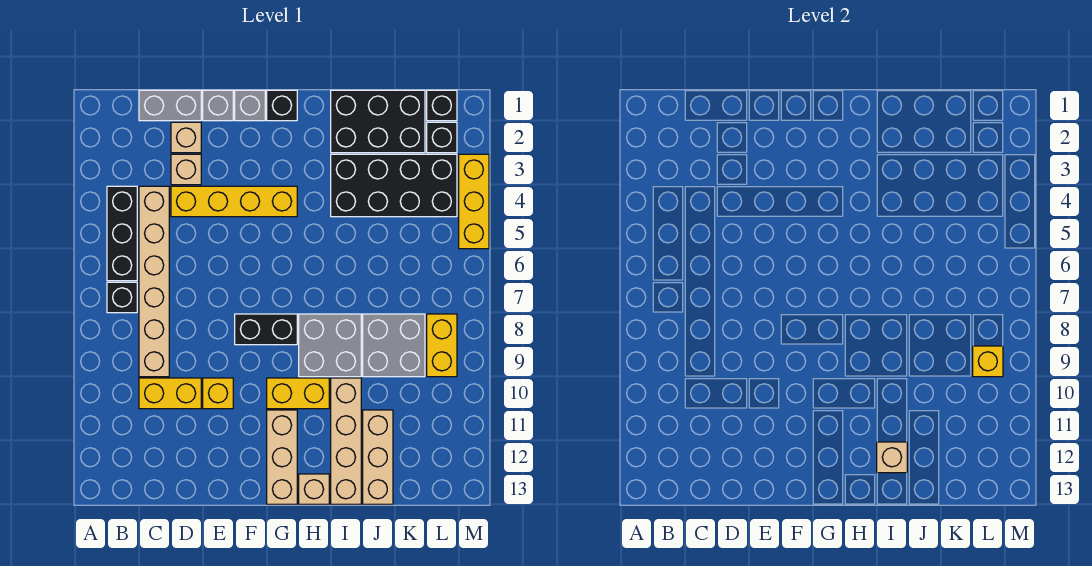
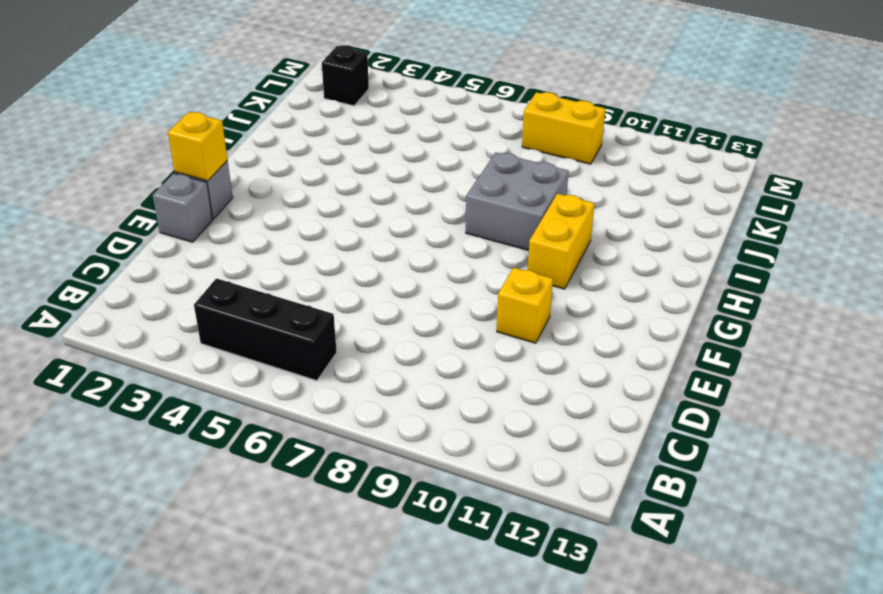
yellow brick F1 level 2 -> yellow brick L9 level 2
none -> black brick B7 level 1
none -> grey brick C1:D1 level 1
none -> tan brick C4:C9 level 1

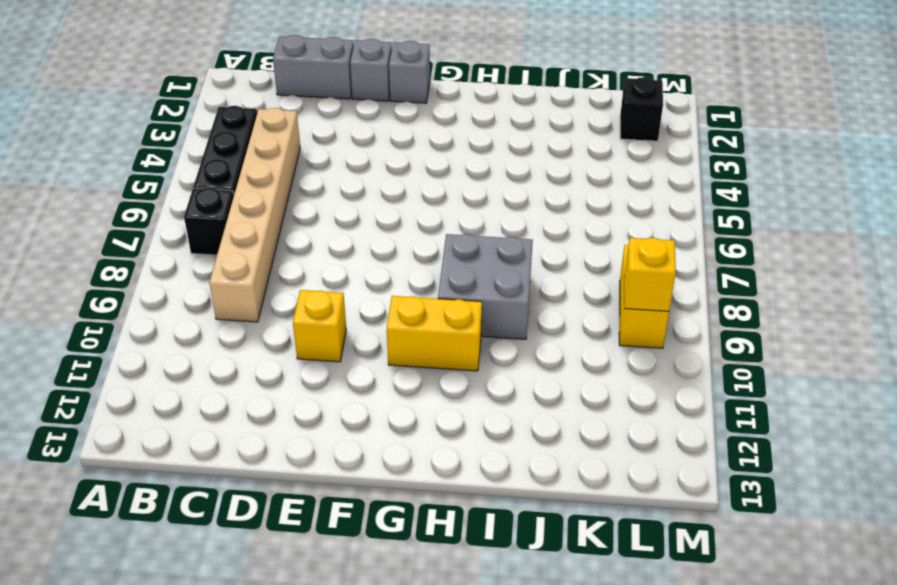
none -> yellow brick C10:D10 level 1
none -> tan brick D2 level 1
none -> tan brick D3 level 1

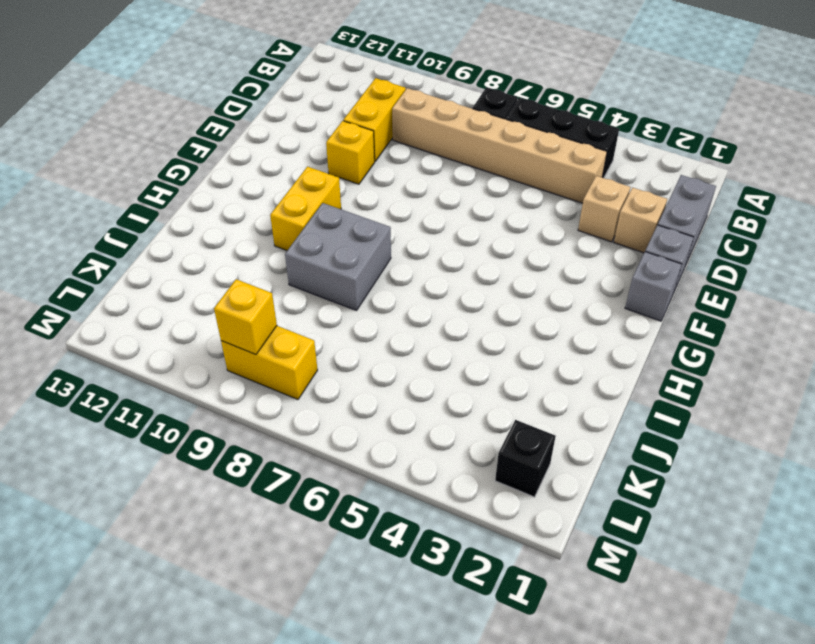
none -> yellow brick D4:G4 level 1
none -> black brick F8:G8 level 1
none -> black brick G1 level 1

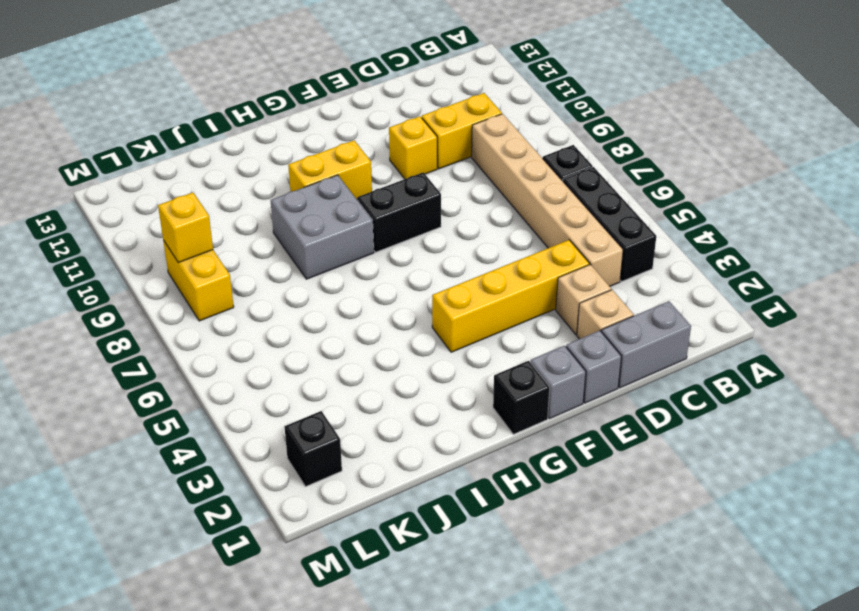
none -> tan brick G11:G13 level 1
none -> tan brick H13 level 1
none -> black brick I1:K2 level 1

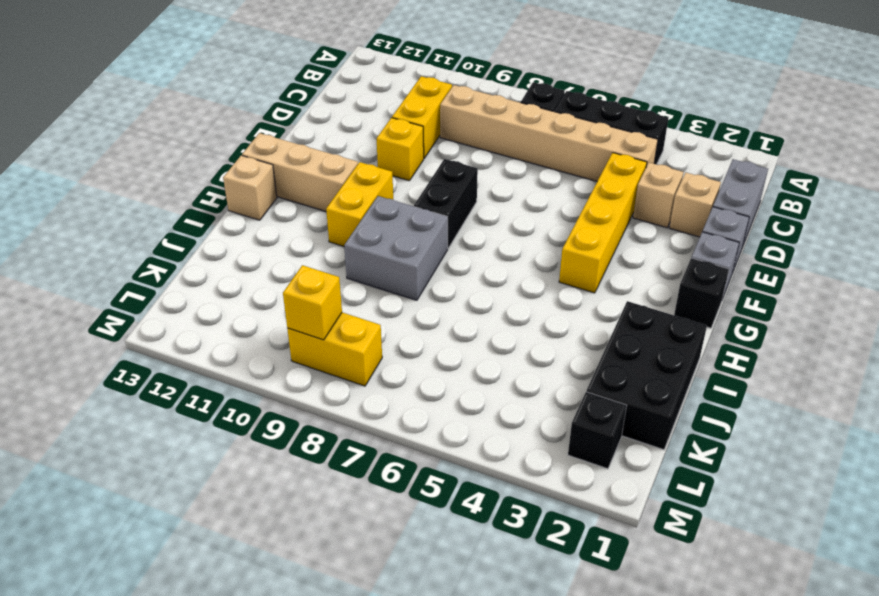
none -> black brick I3:L4 level 1
none -> tan brick I10:I13 level 1
none -> grey brick J8:K9 level 1

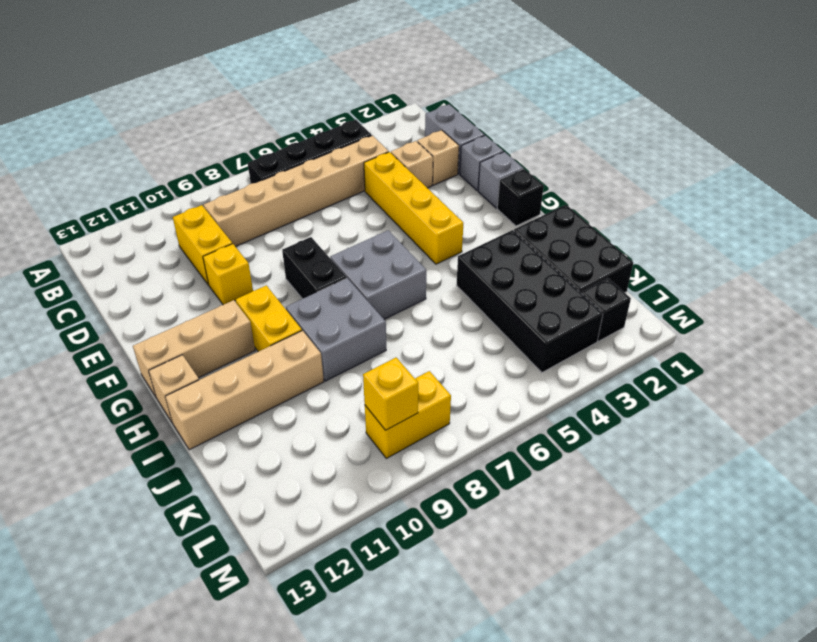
grey brick G6:H7 level 1 -> grey brick J8:K9 level 1
none -> tan brick J11:J13 level 1
none -> black brick L1 level 1
none -> yellow brick M3:M5 level 1

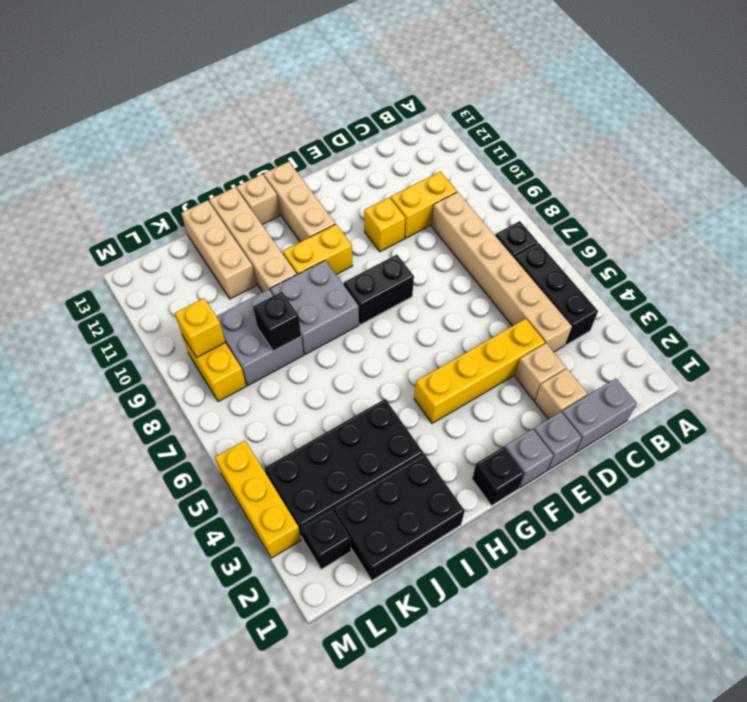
black brick J8 level 2 -> black brick L1 level 1
none -> tan brick I12 level 2

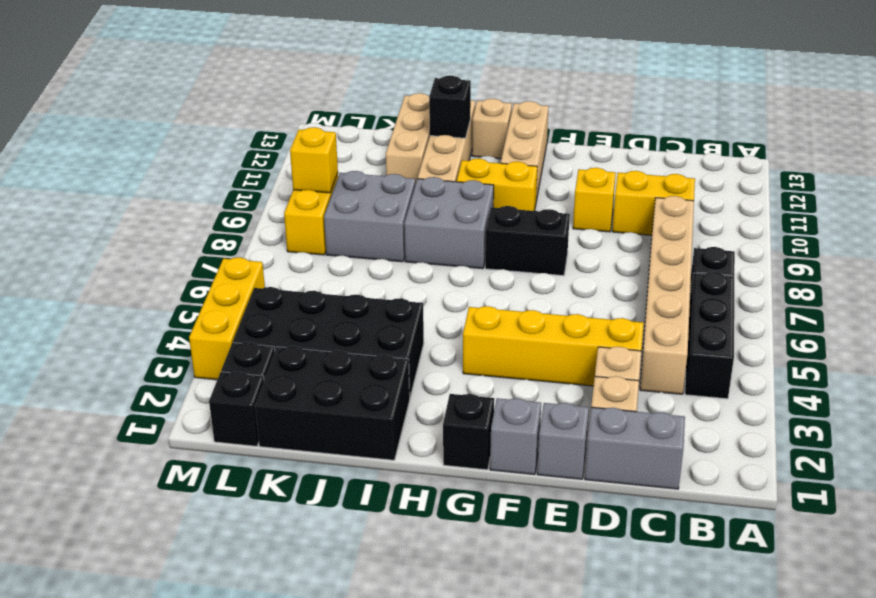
black brick I12 level 2 -> tan brick I12 level 2

